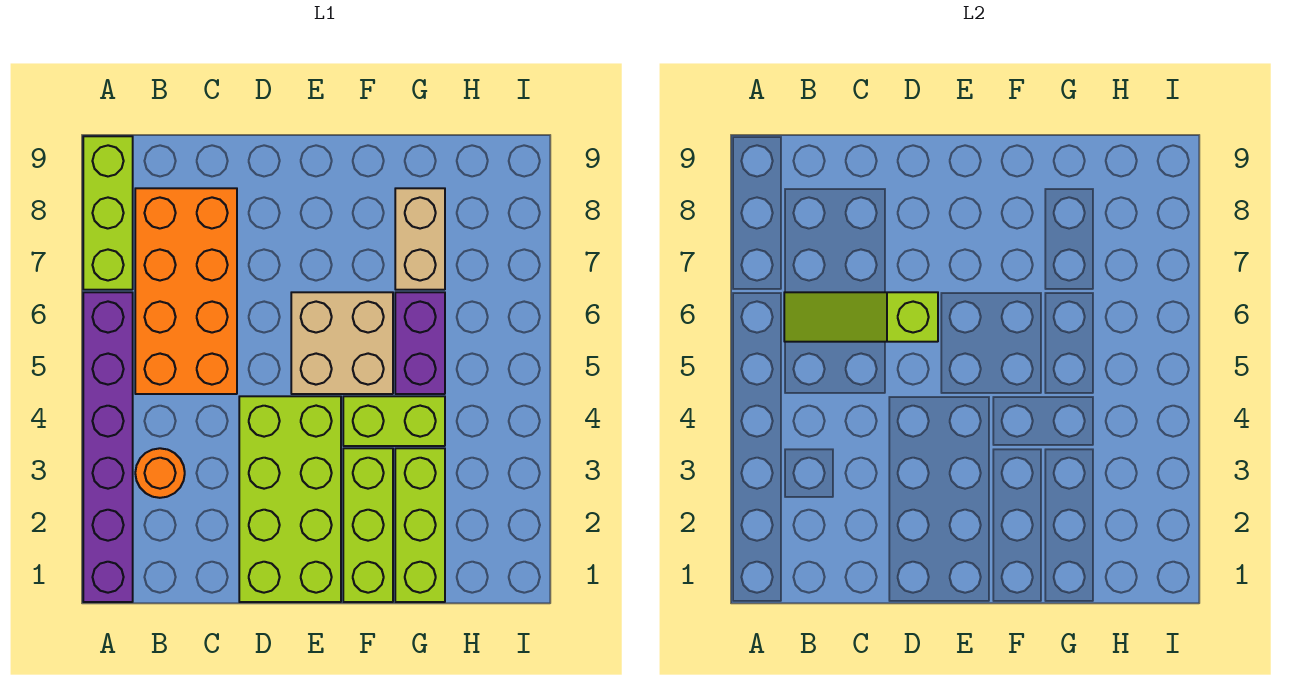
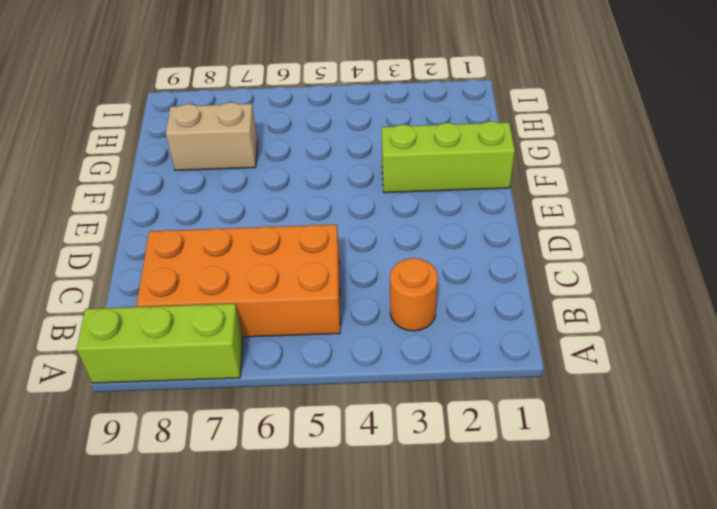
none -> purple brick A1:A6 level 1
none -> lime brick D1:E4 level 1
none -> tan brick E5:F6 level 1

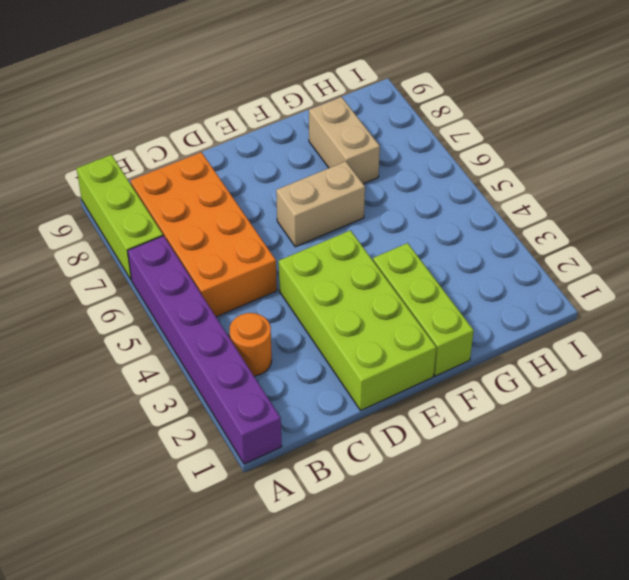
tan brick E6:F6 level 1 -> tan brick E5:F6 level 1
none -> lime brick F4:G4 level 1
none -> lime brick G1:G3 level 1
none -> purple brick G5:G6 level 1

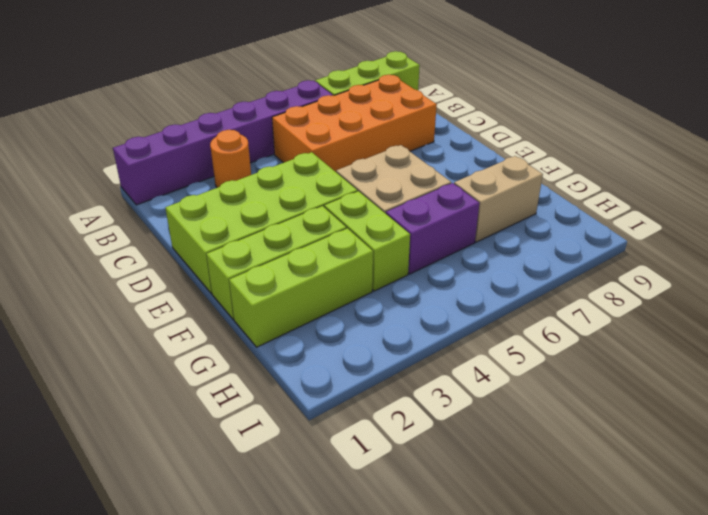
none -> lime slope B6:D6 level 2 top D

